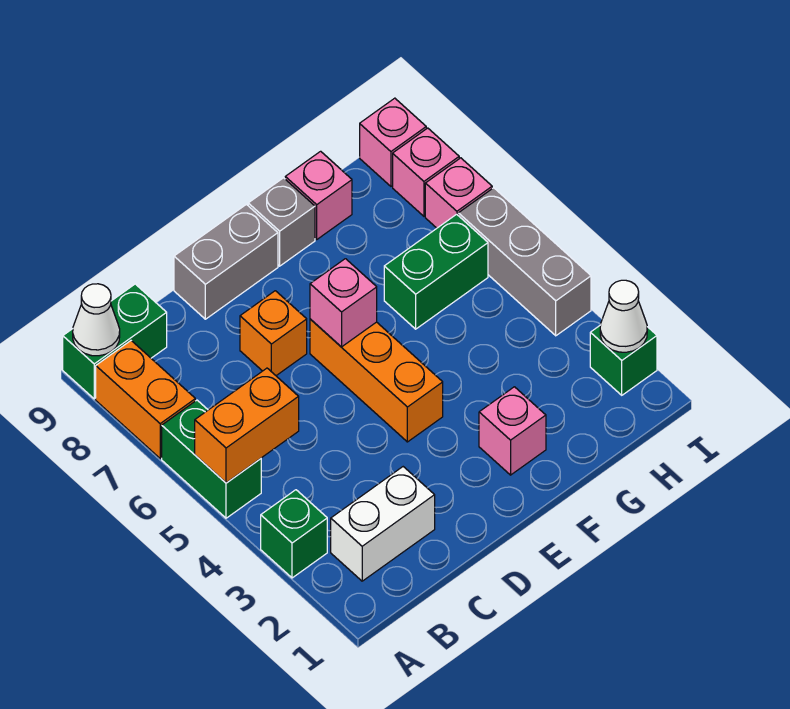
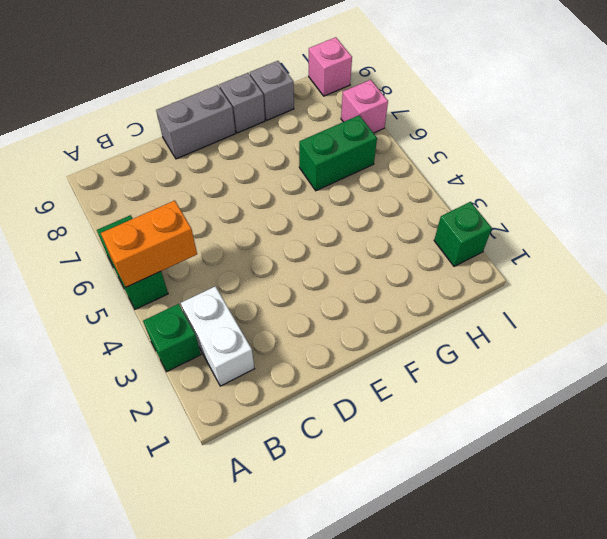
white brick B2:B3 level 1 -> white brick B2:C2 level 1
grey brick G9 level 1 -> pink brick G9 level 1
none -> orange brick A7:A8 level 1
none -> green brick A9:B9 level 1
none -> orange brick D7 level 1

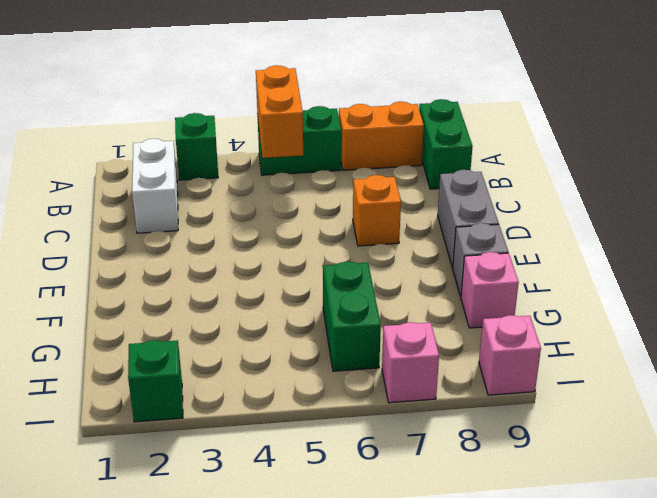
none -> orange brick E4:E6 level 1
none -> pink brick F2 level 1
none -> grey brick I4:I6 level 1

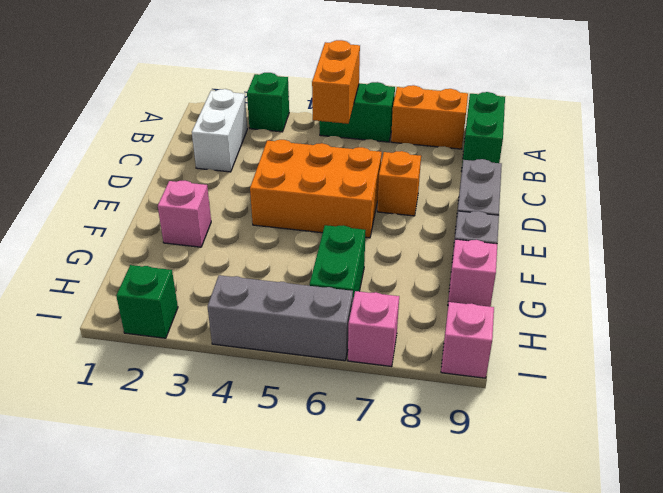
orange brick D4:E6 level 1 -> orange brick E4:E6 level 1
none -> pink brick I8 level 1
none -> white cone A9 level 2
none -> pink brick E6 level 2

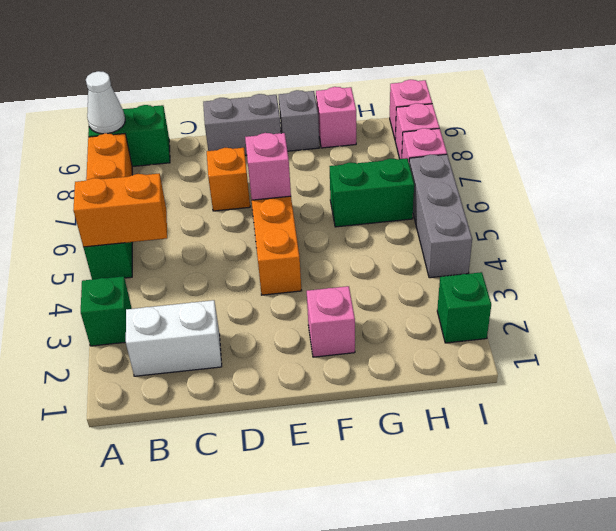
none -> white cone I2 level 2

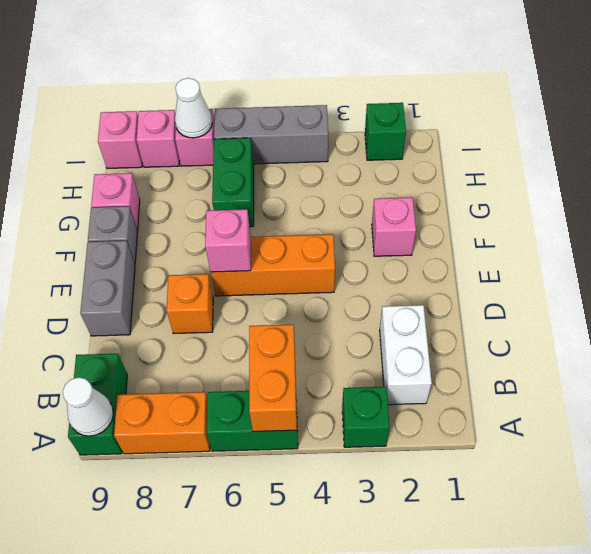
white cone I7 level 2 -> white cone I2 level 2

